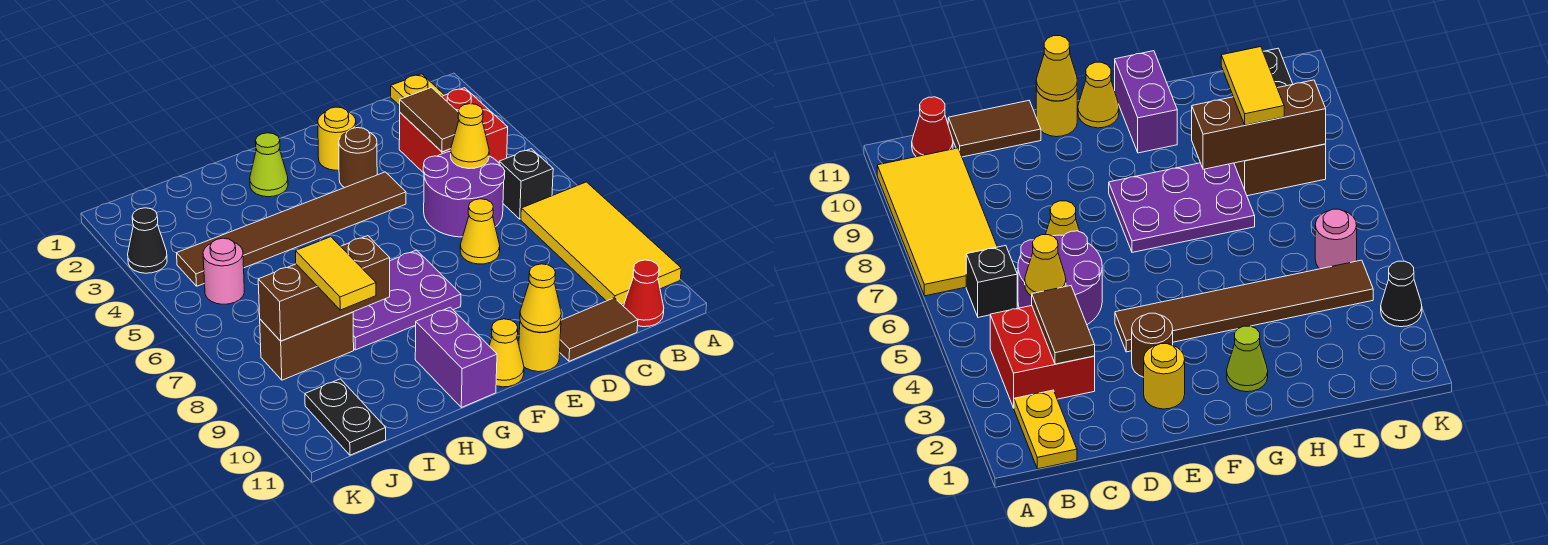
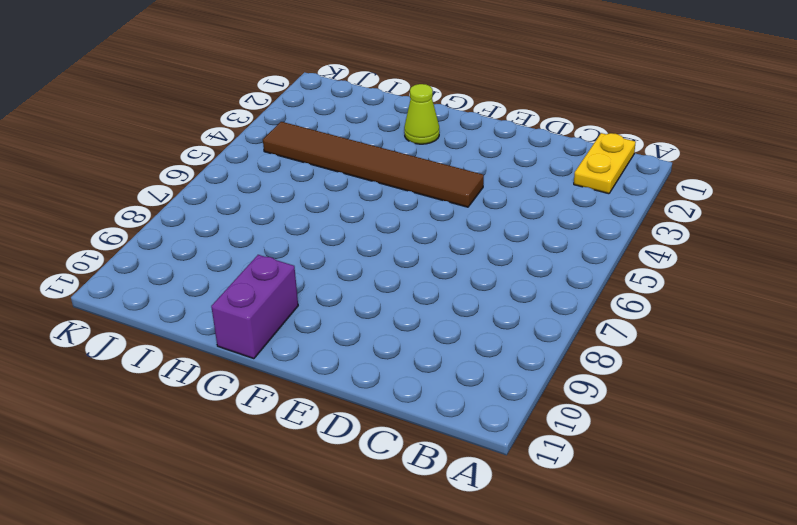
none -> yellow tile A7:B10 level 1
none -> red brick B3:C4 level 1
none -> black brick B6 level 1

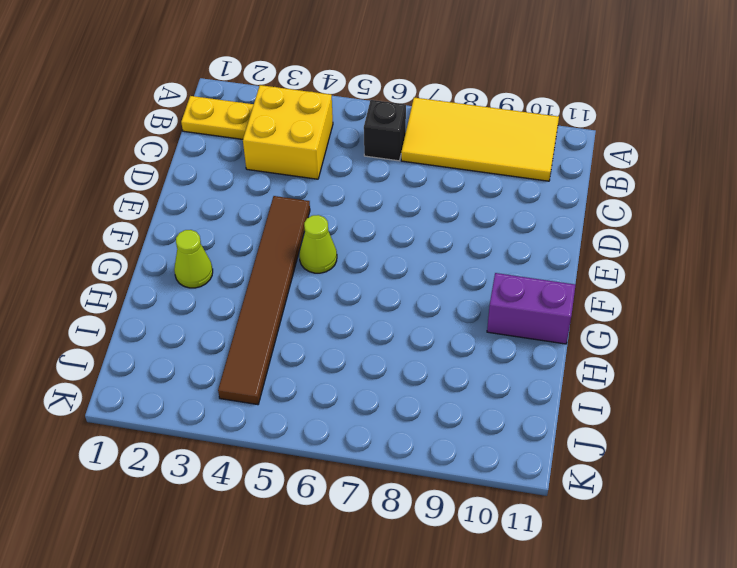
yellow brick B3:C4 level 1 -> red brick B3:C4 level 1
lime cone F5 level 1 -> none
none -> red cone B11 level 1
none -> purple round brick C5:D6 level 1
none -> brown tile C11:D11 level 1

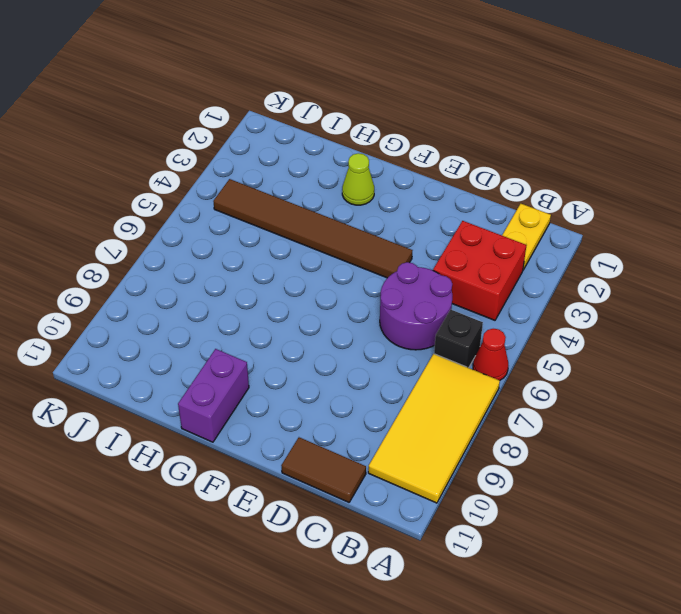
red cone A6 level 1 -> red cone B11 level 1
none -> yellow cone D7 level 1
none -> yellow round brick E2 level 1
none -> brown round brick E3 level 1

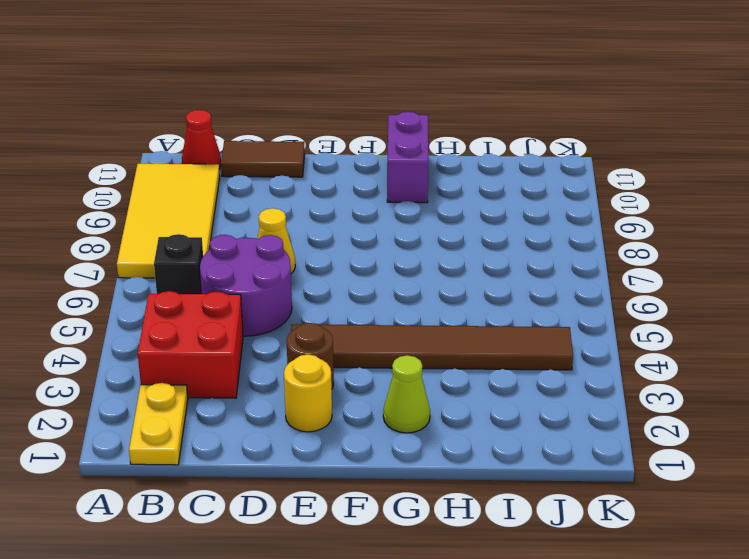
none -> yellow round brick E11 level 1
none -> purple plate F7:H8 level 1
none -> yellow cone F11 level 1

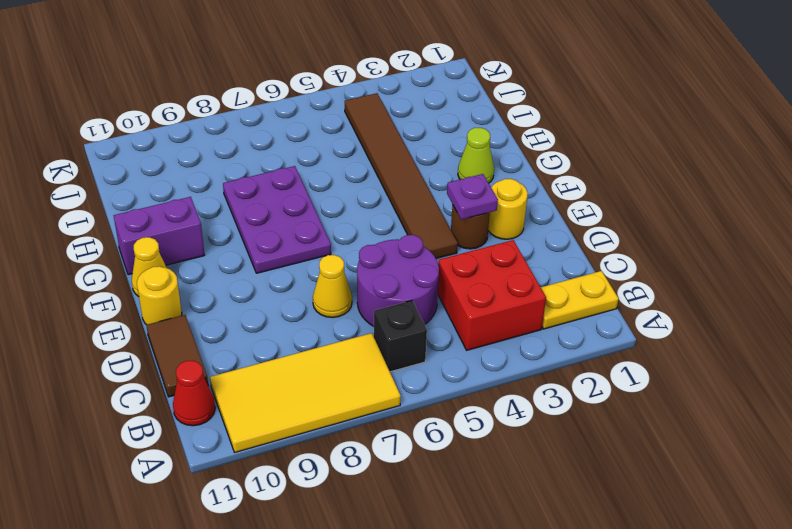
purple plate E3 level 2 -> none
none -> brown brick I8:J8 level 1
none -> pink round brick J5 level 1
none -> black plate J10:J11 level 1

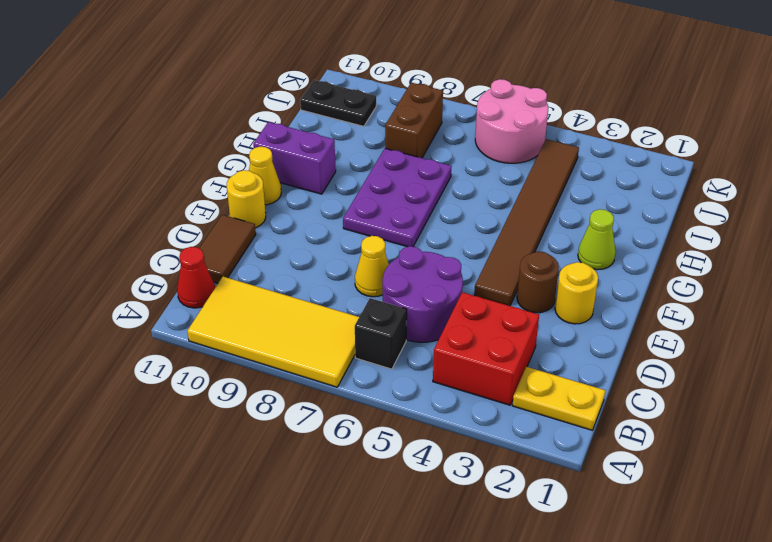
pink round brick J5:K6 level 1 -> pink round brick J5 level 1
none -> black cone K3 level 1
none -> brown tile C3:C4 level 2
none -> yellow cone C5 level 2

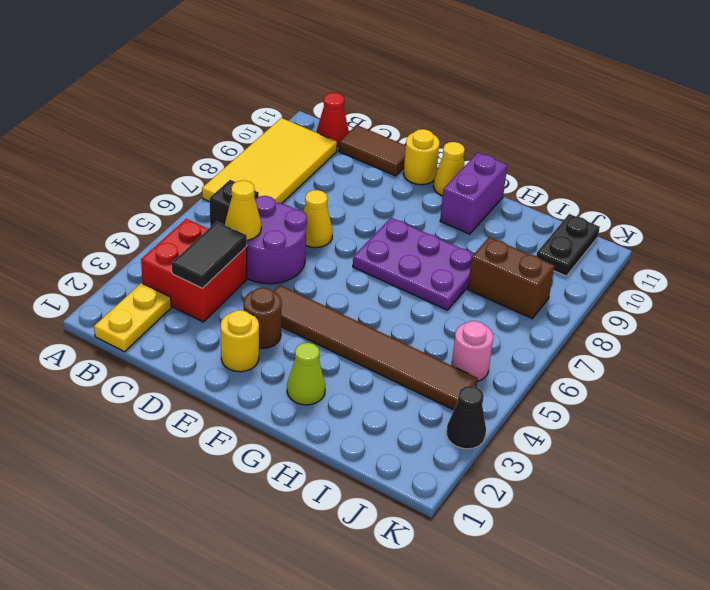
black tile C3:C4 level 2 -> brown tile C3:C4 level 2
none -> yellow cone E11 level 2
none -> brown brick H8:J8 level 2
none -> yellow tile I8:I9 level 3

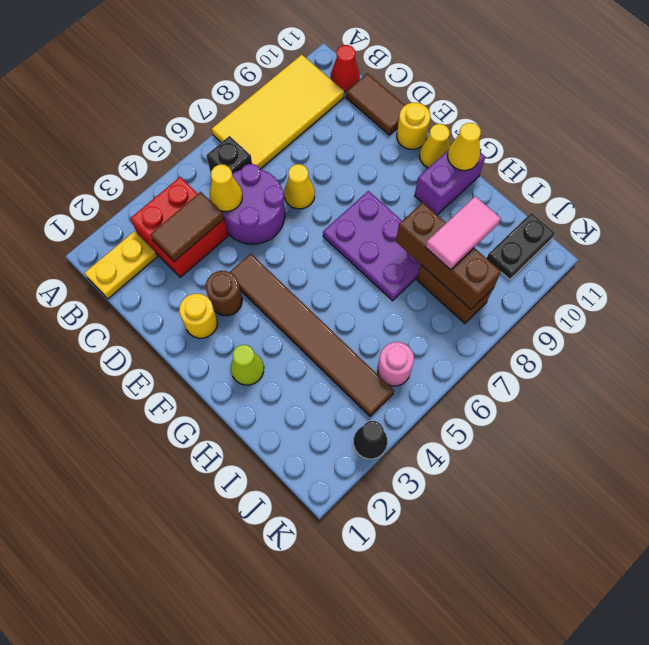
yellow cone G11 level 2 -> yellow cone E11 level 2
pink tile I8:I9 level 3 -> yellow tile I8:I9 level 3

